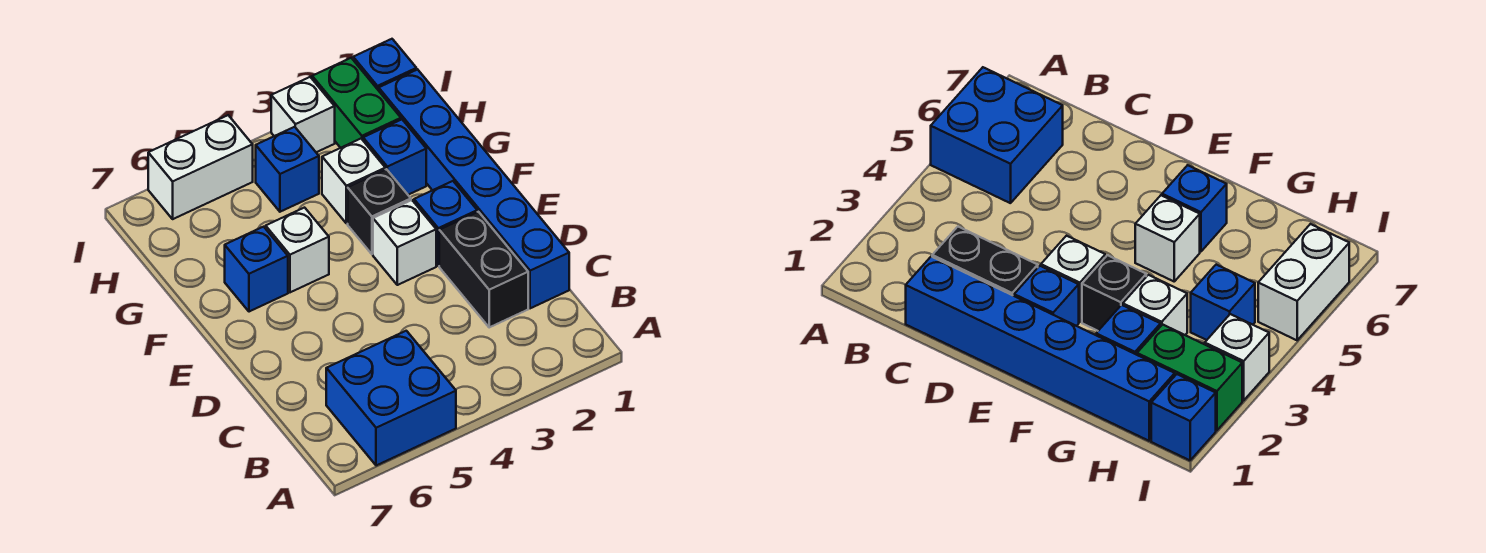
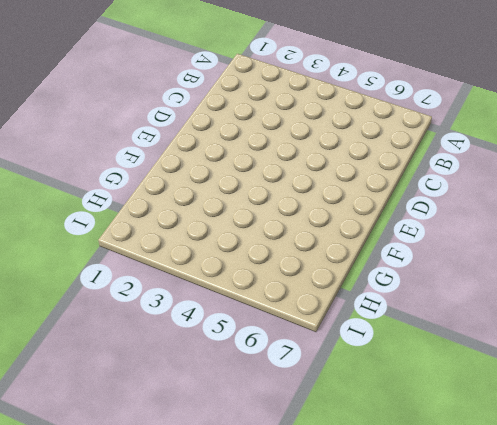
none -> blue brick A5:B6 level 1
none -> blue brick C1:H1 level 1
none -> black brick C2:D2 level 1

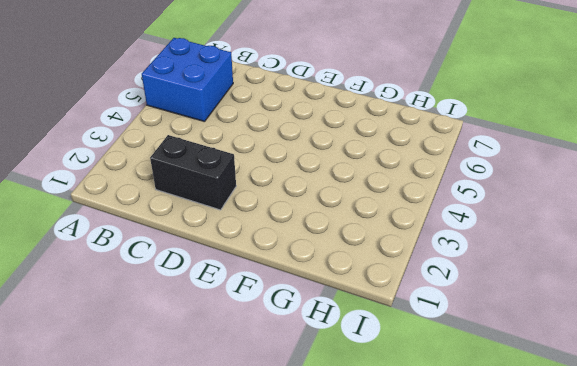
none -> blue brick C1:H1 level 1
none -> blue brick E2 level 1
none -> white brick E3 level 1

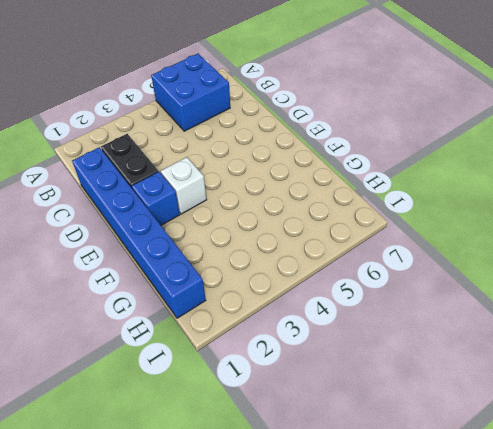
none -> black brick F3 level 1
none -> white brick F5 level 1
none -> blue brick F6 level 1

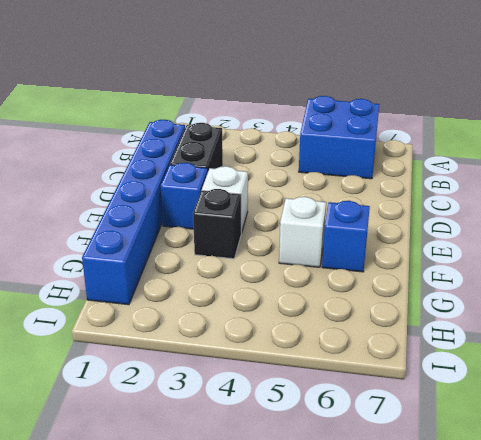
none -> blue brick G2 level 1
none -> white brick G3 level 1
none -> green brick H2:I2 level 1

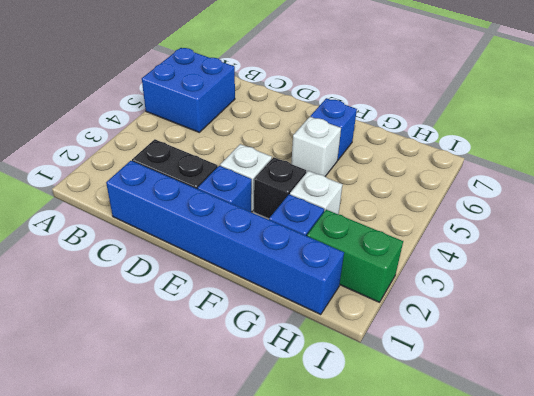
none -> blue brick H4 level 1
none -> blue brick I1 level 1
none -> white brick I3 level 1

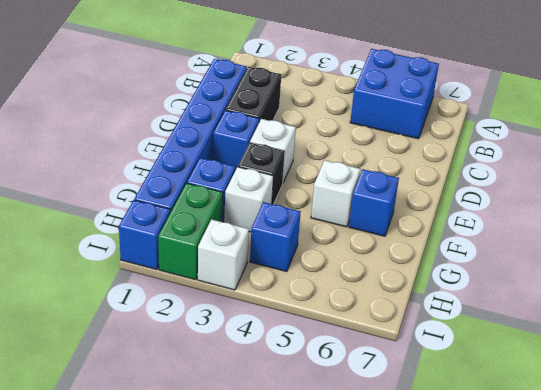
none -> white brick I5:I6 level 1

